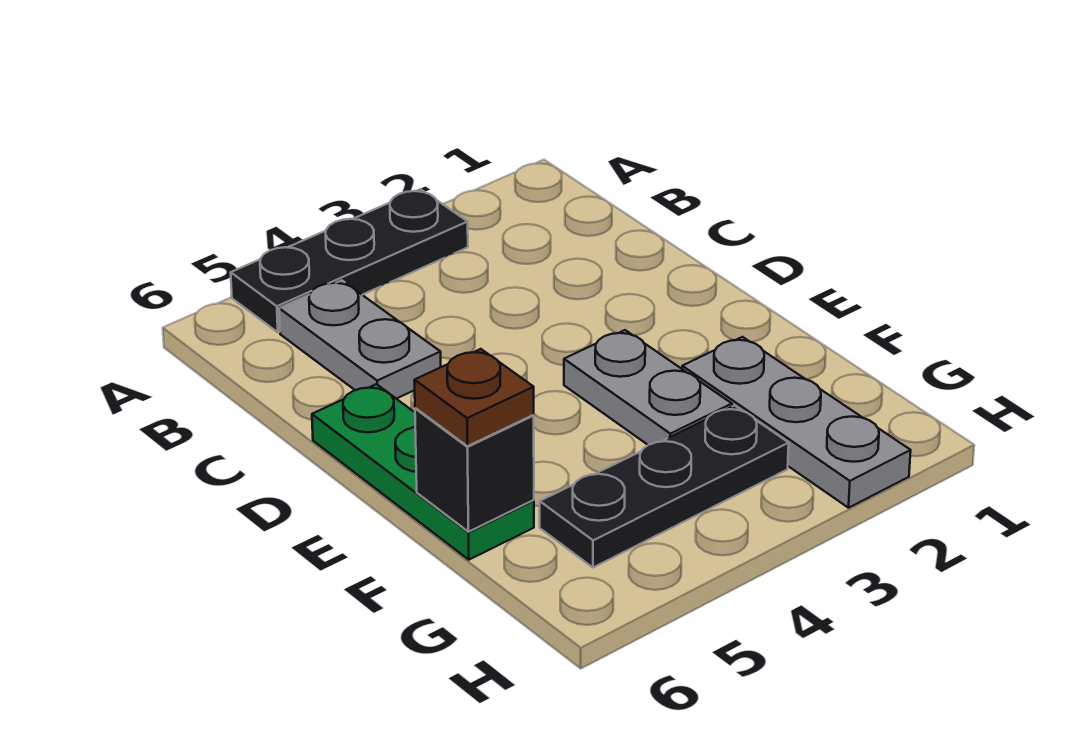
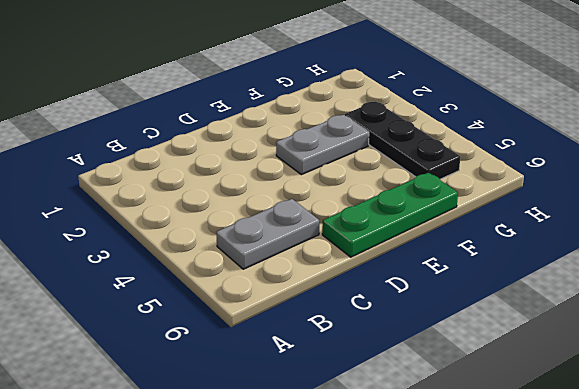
none -> black plate A3:A5 level 1
none -> grey plate F2:H2 level 1

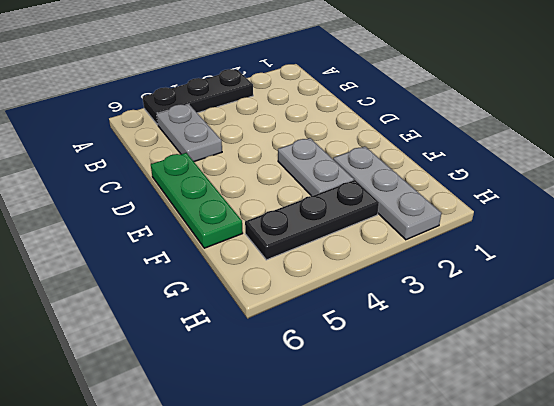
none -> black brick F6 level 2
none -> brown plate F6 level 3

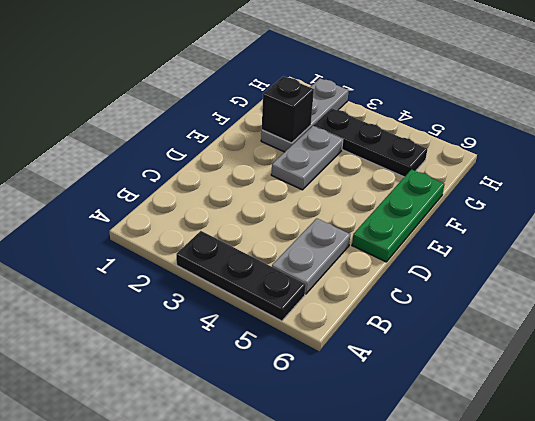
black brick F2 level 2 -> black brick F6 level 2
none -> brown plate F6 level 3

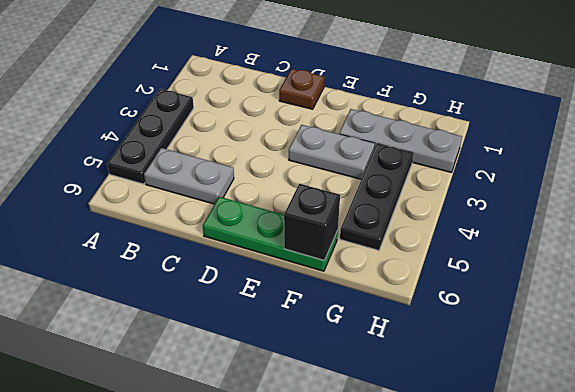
brown plate D1 level 1 -> brown plate F6 level 3

